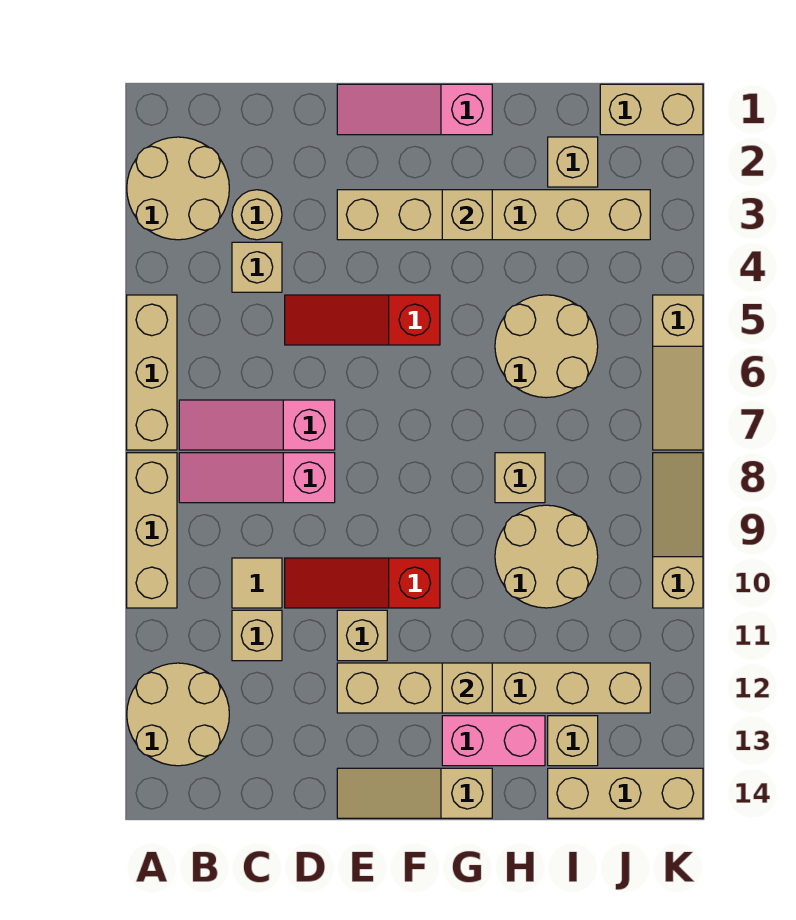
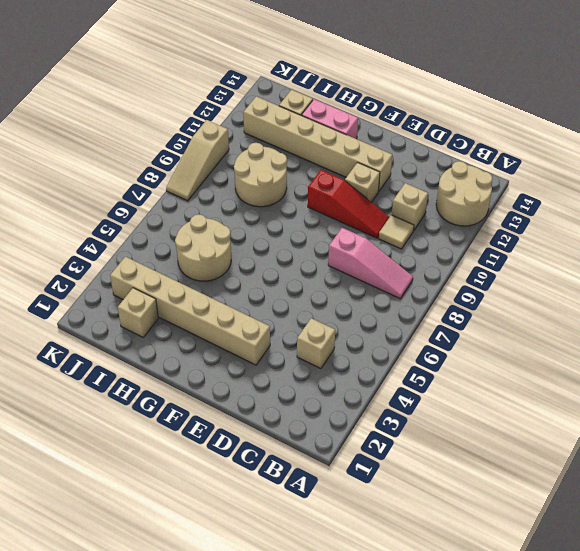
none -> tan round brick A2:B3 level 1
none -> tan brick A5:A7 level 1
none -> tan brick A8:A10 level 1

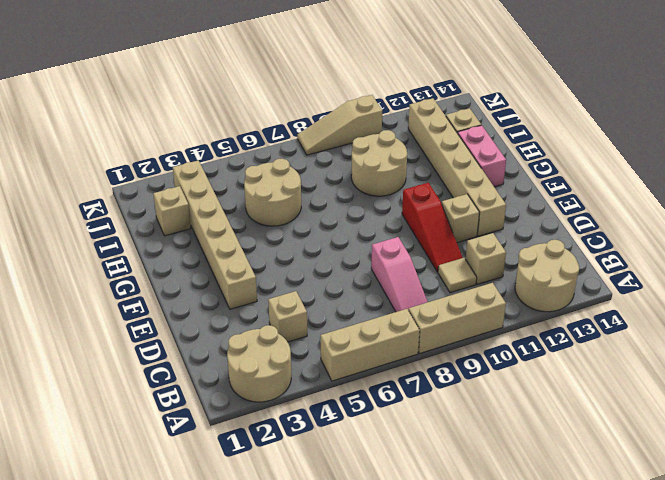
none -> pink slope B7:D7 level 1 top D
none -> tan round brick C3 level 1
none -> red slope D5:F5 level 1 top F

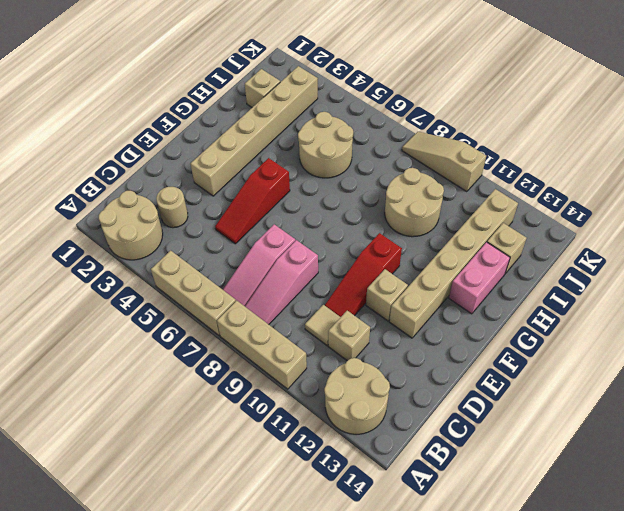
none -> tan brick C4 level 1
none -> pink slope E1:G1 level 1 top G
none -> tan slope E14:G14 level 1 top G

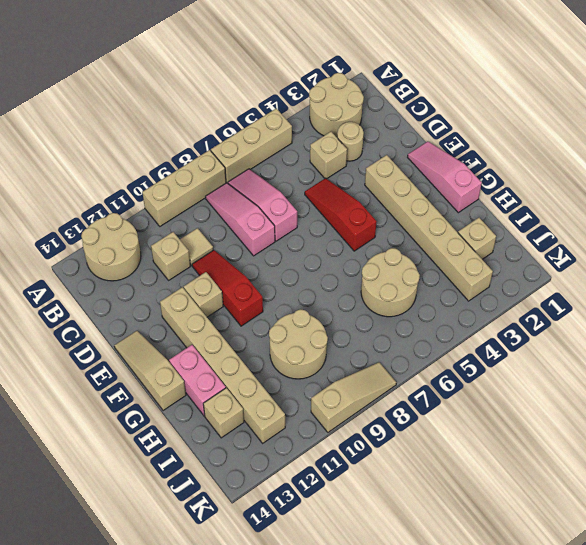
none -> tan brick H8 level 1
none -> tan brick I14:K14 level 1
none -> tan brick J1:K1 level 1

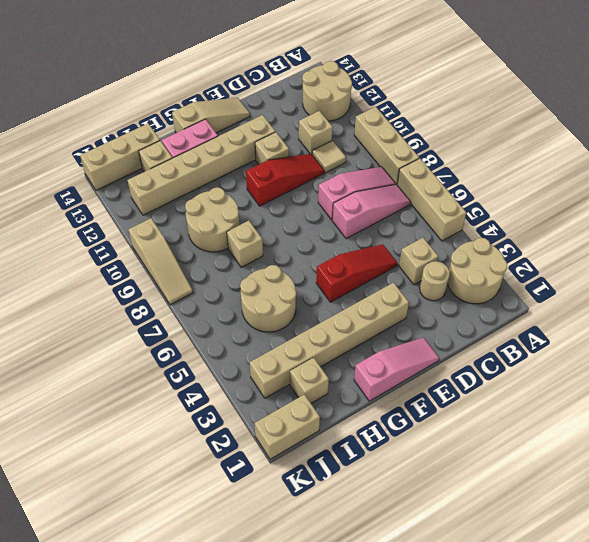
none -> tan slope K5:K7 level 1 top 5
none -> tan brick G3 level 2
none -> tan brick G12 level 2

